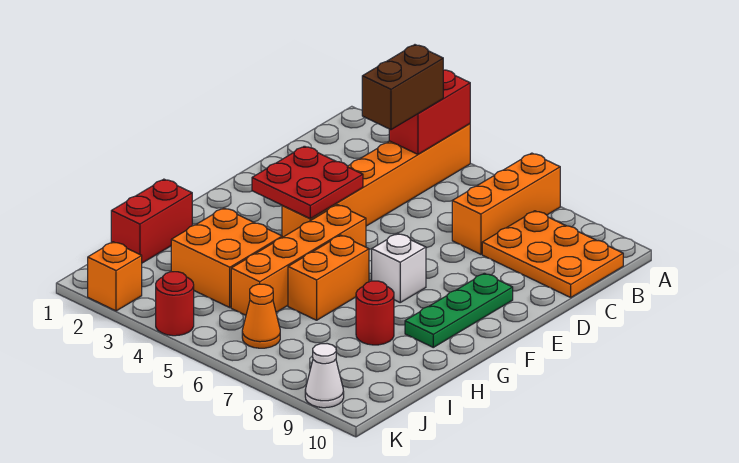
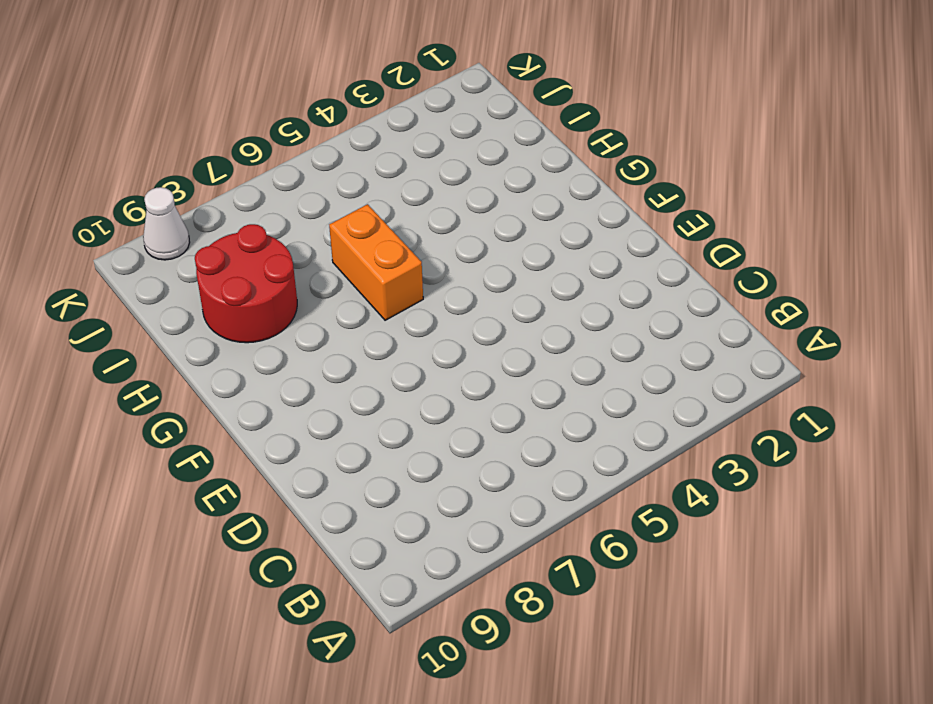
red round brick H8:I9 level 1 -> red round brick H8 level 1
none -> orange brick A4:F4 level 1
none -> orange brick A7:C7 level 1
none -> orange plate B8:C10 level 1

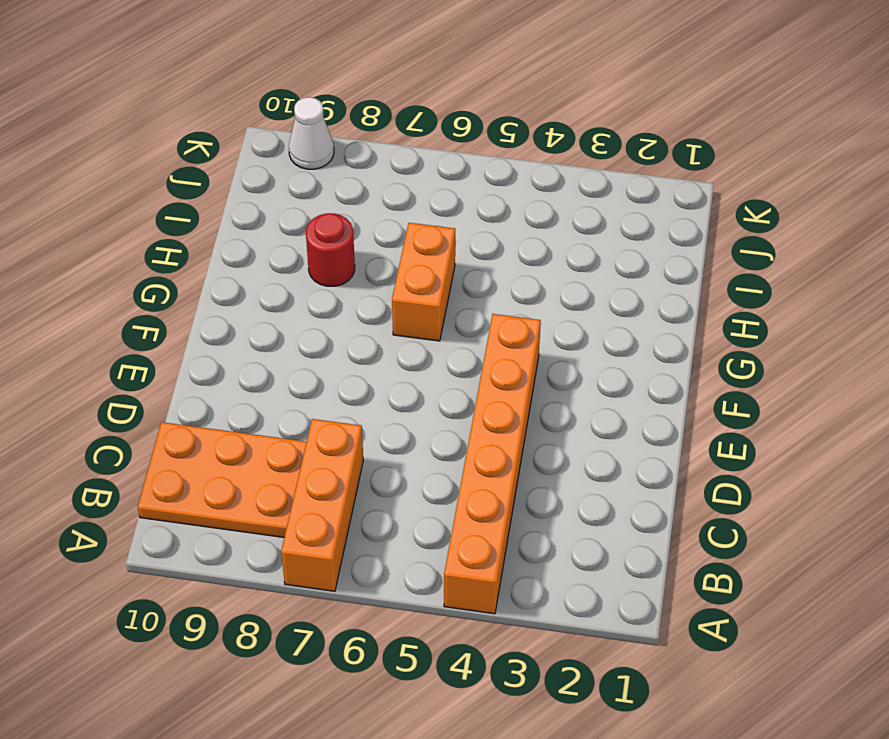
none -> green plate E9:G9 level 1
none -> orange brick F5:I5 level 1
none -> white brick F7 level 1

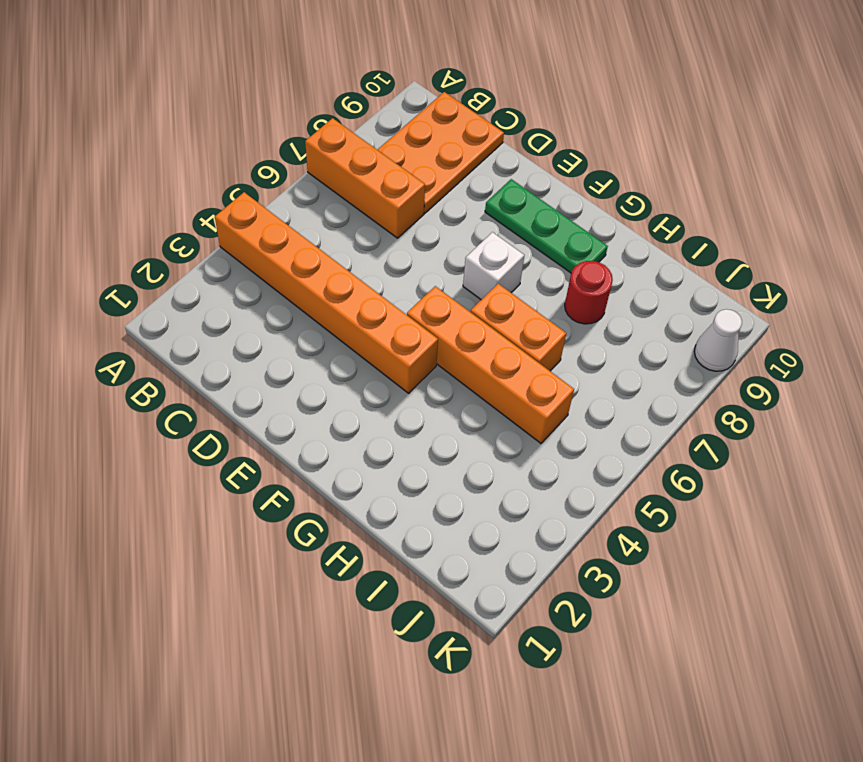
none -> red brick H1:I1 level 1
none -> orange brick H3:I4 level 1
none -> orange cone J6 level 1

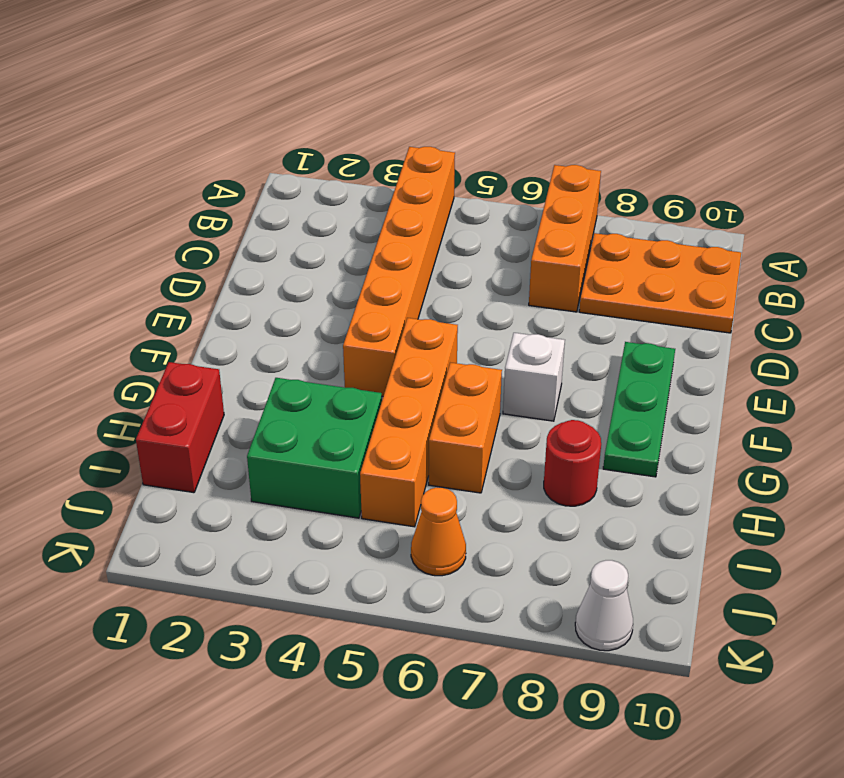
green brick H3:I4 level 1 -> orange brick H3:I4 level 1
none -> orange brick K2 level 1
none -> red round brick K4 level 1
none -> red brick A4:B4 level 2

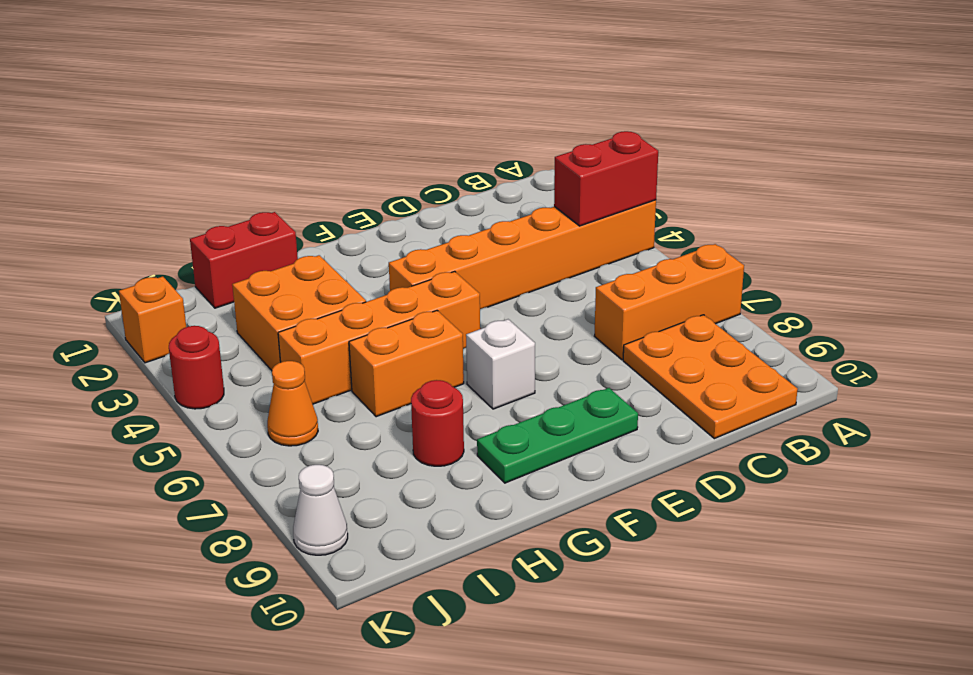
none -> red plate E3:F4 level 2
none -> brown brick B4:C4 level 3

